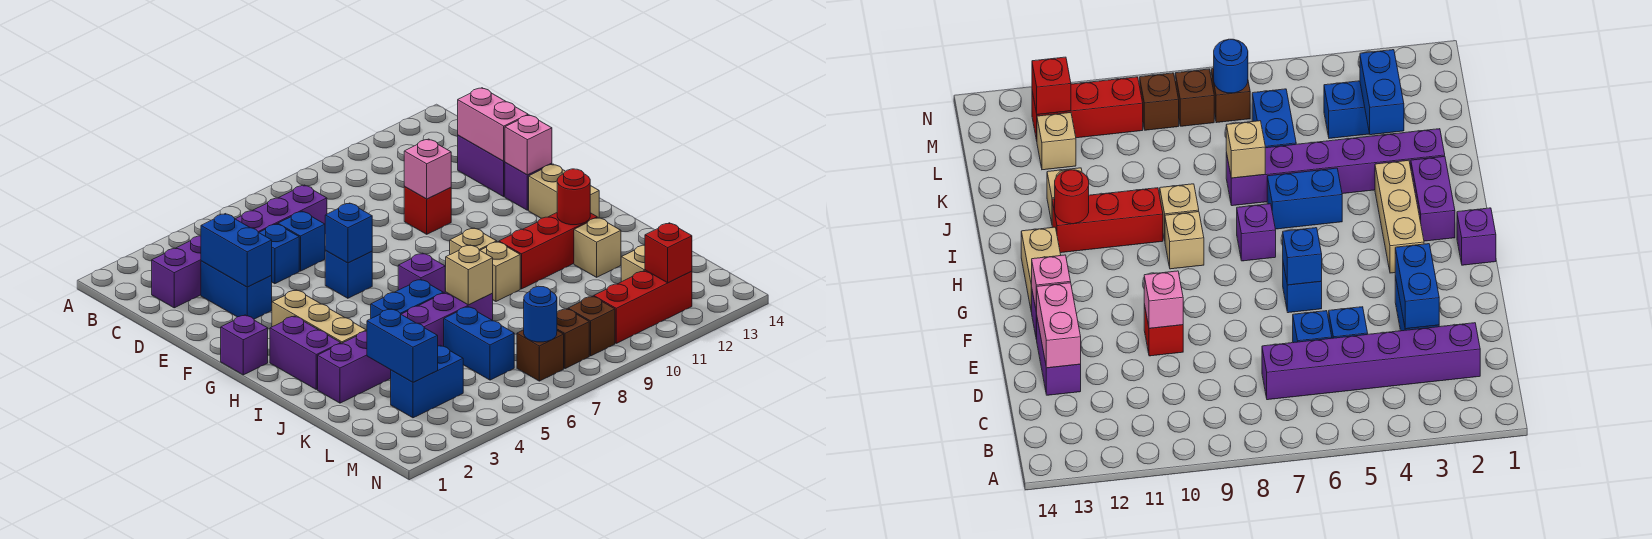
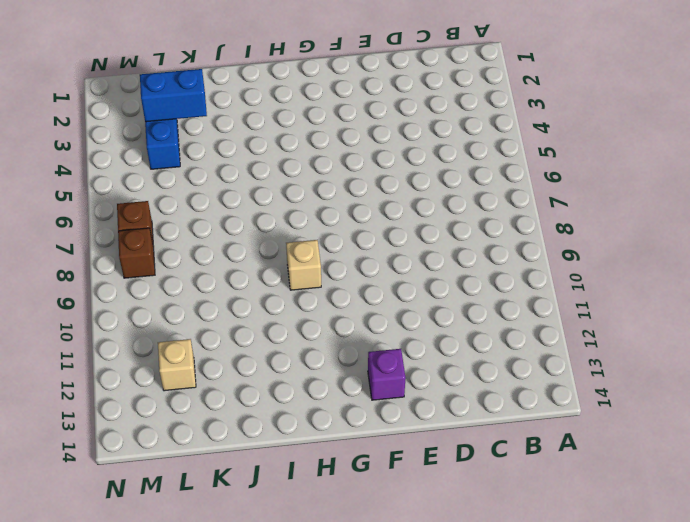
none -> purple brick C2:C7 level 1
none -> blue brick D3:E3 level 1
none -> blue brick D5 level 1
none -> blue brick D6 level 1

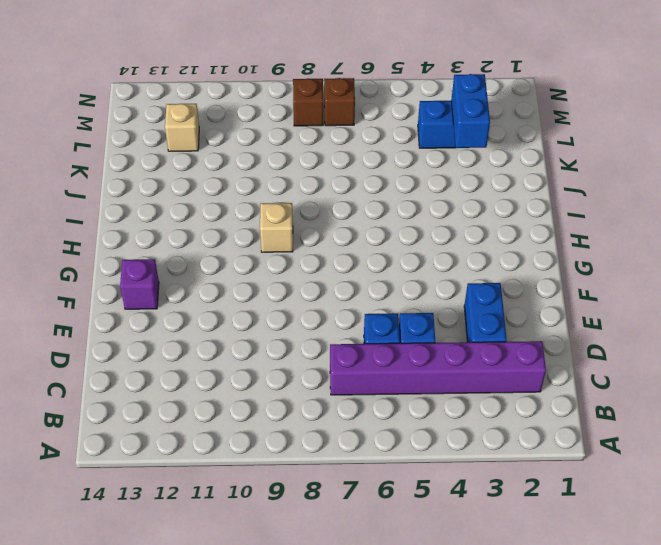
none -> purple brick D13:E13 level 1
none -> red brick E10 level 1
none -> blue brick F6 level 1
none -> purple brick G1 level 1

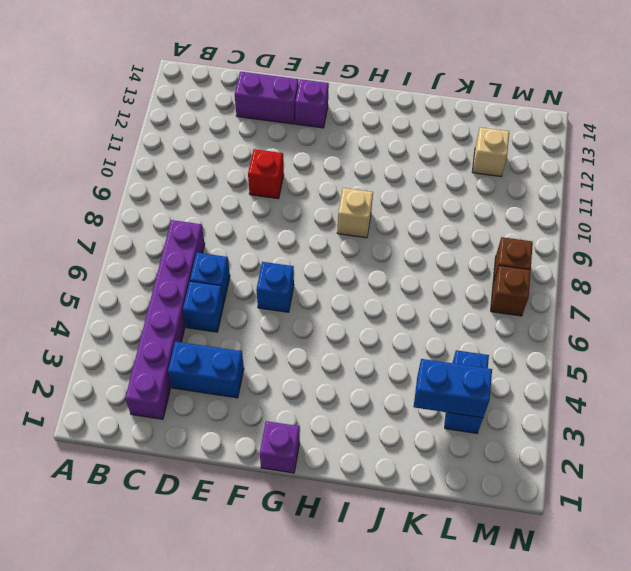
none -> tan brick G3:I3 level 1
none -> tan brick G13:H13 level 1
none -> purple brick H2:I2 level 1
none -> purple brick H7 level 1

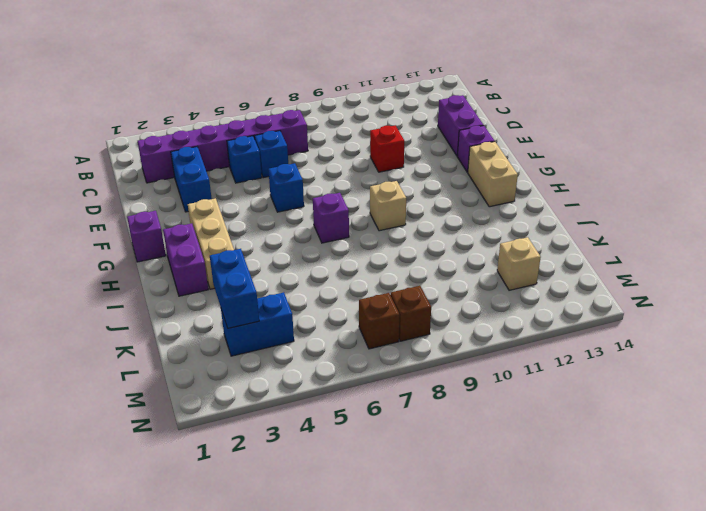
none -> blue brick I5:I6 level 1
none -> tan brick I9 level 1
none -> red brick I10:I12 level 1
none -> purple brick J2:J7 level 1

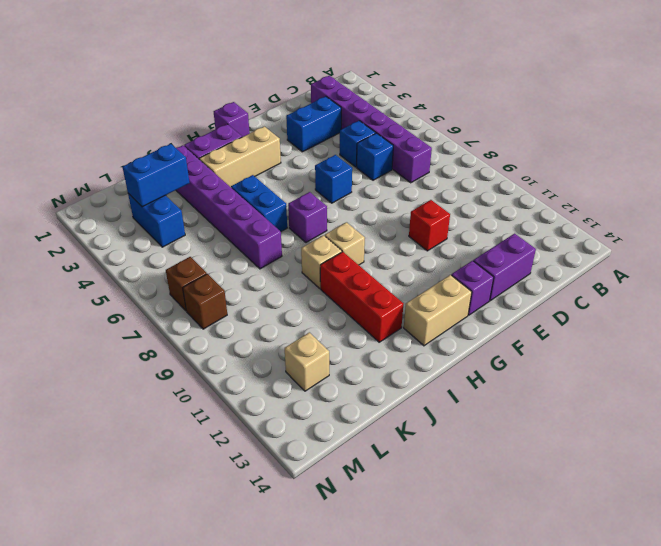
none -> tan brick J12 level 1
none -> blue brick K6:L6 level 1
none -> brown brick M9 level 1
none -> red brick M10:M12 level 1

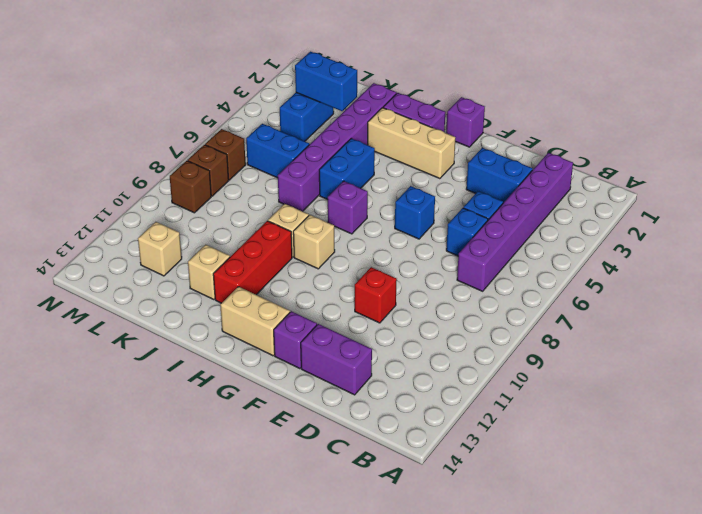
none -> red brick M10:M12 level 1
none -> blue brick D3:E3 level 2
none -> pink brick D13:E13 level 2
none -> pink brick E10 level 2

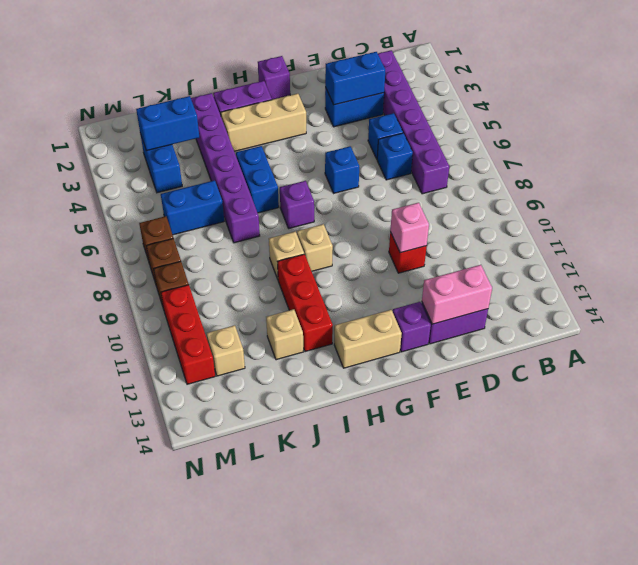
none -> blue brick F6 level 2
none -> pink brick F13 level 2
none -> red round brick I12 level 2
none -> tan brick J7 level 2

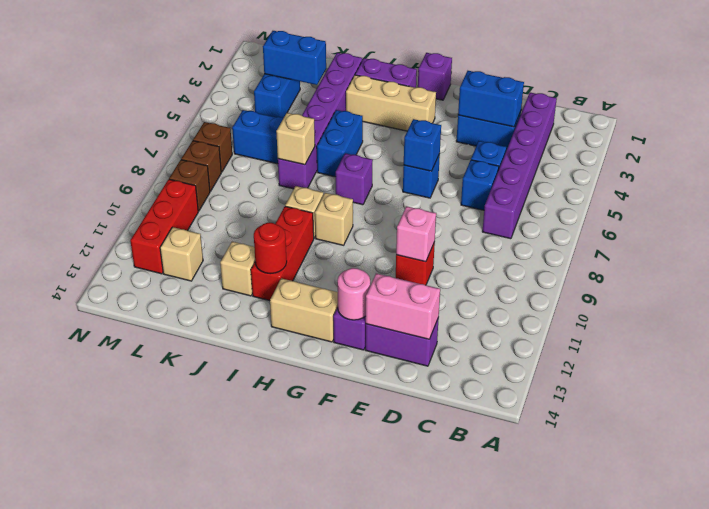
pink round brick F13 level 2 -> pink brick F13 level 2
none -> blue round brick M7 level 2
none -> red brick M12 level 2

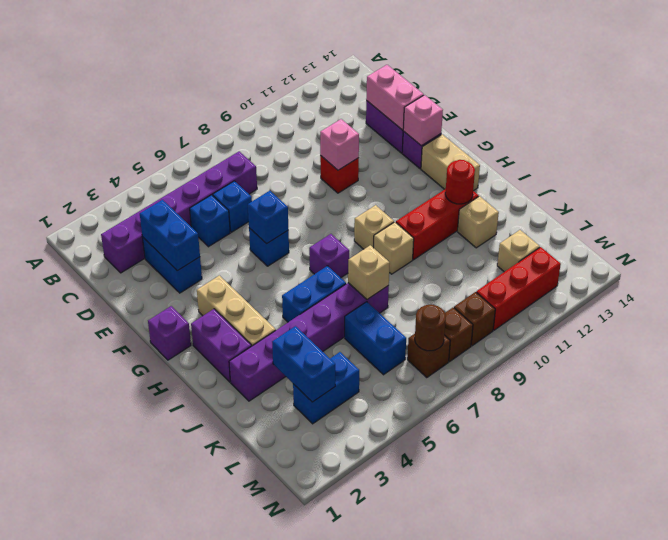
brown round brick M7 level 2 -> blue round brick M7 level 2
none -> red brick M12 level 2

